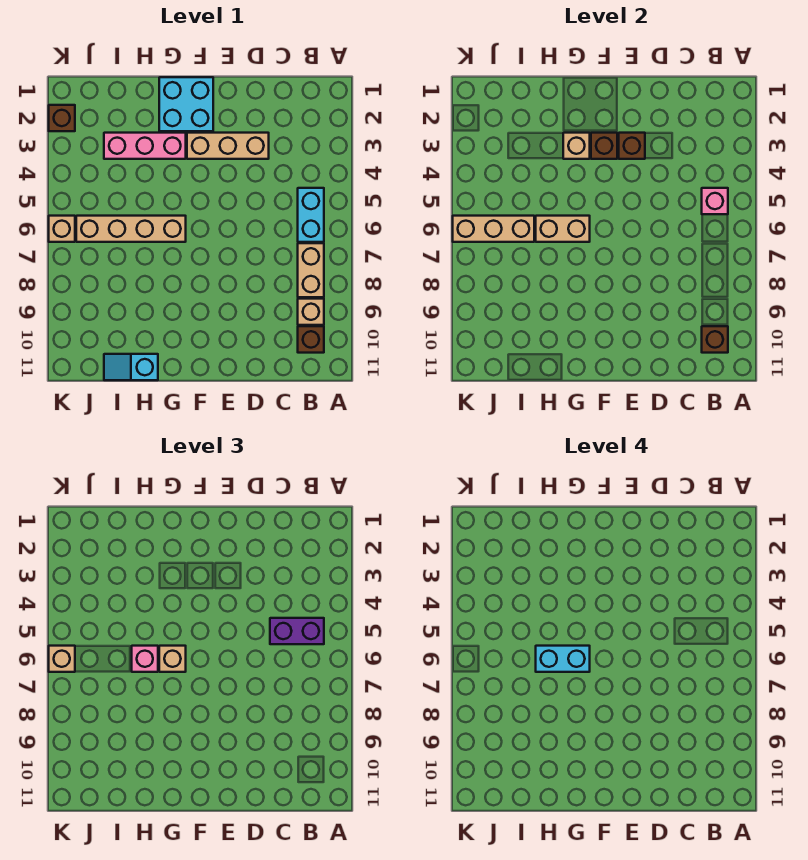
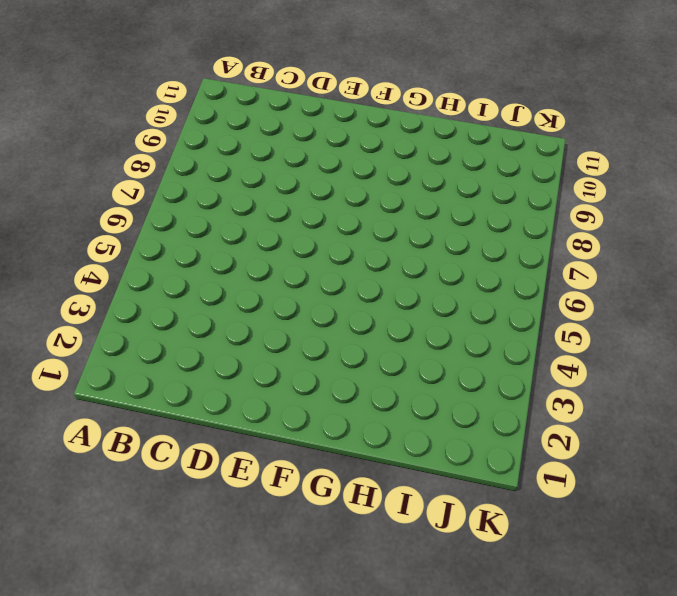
none -> cyan brick B5:B6 level 1
none -> tan brick B7:B8 level 1
none -> tan brick B9 level 1

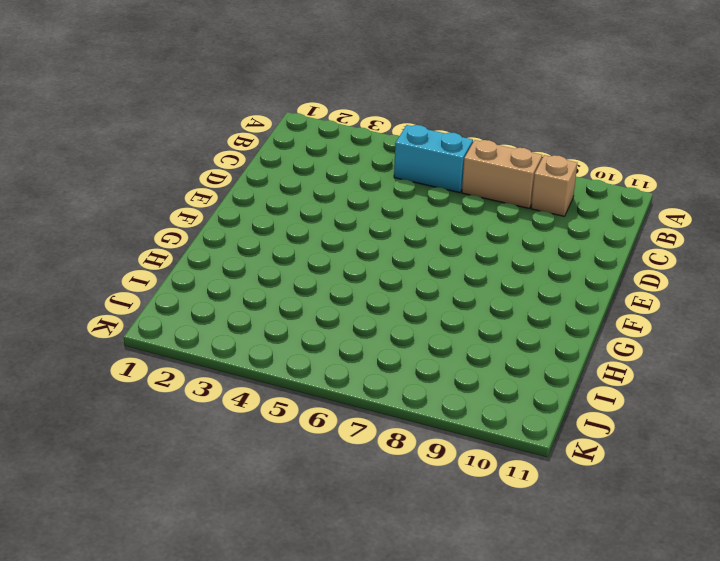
none -> brown brick B10 level 1
none -> tan brick D3:F3 level 1
none -> cyan brick F1:G2 level 1

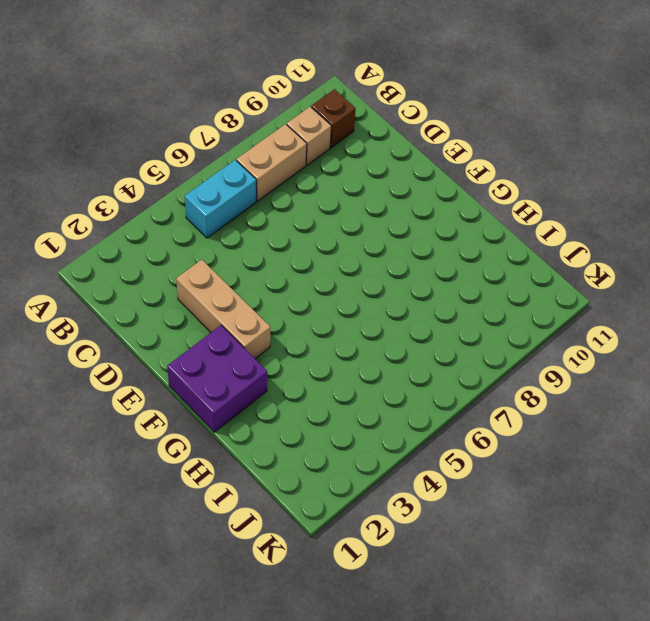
purple brick F1:G2 level 1 -> cyan brick F1:G2 level 1
none -> pink brick G3:I3 level 1
none -> tan brick G6:J6 level 1
none -> cyan slope H11:I11 level 1 top H

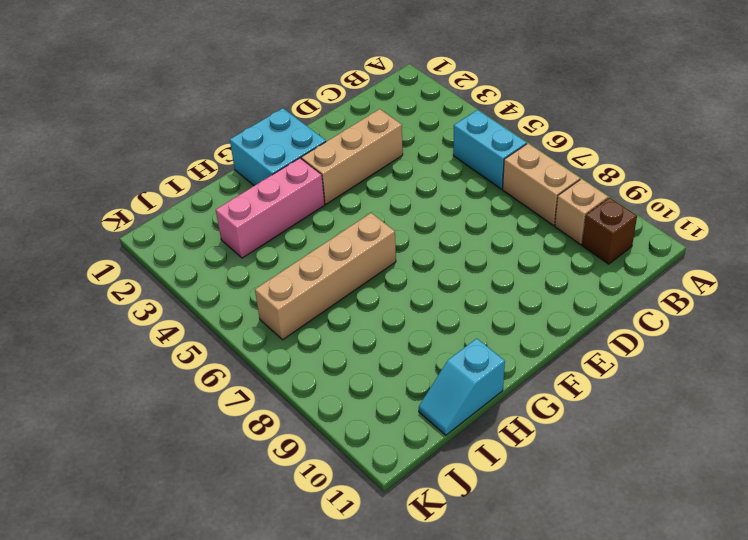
none -> brown brick K2 level 1
none -> tan brick K6 level 1
none -> pink brick B5 level 2

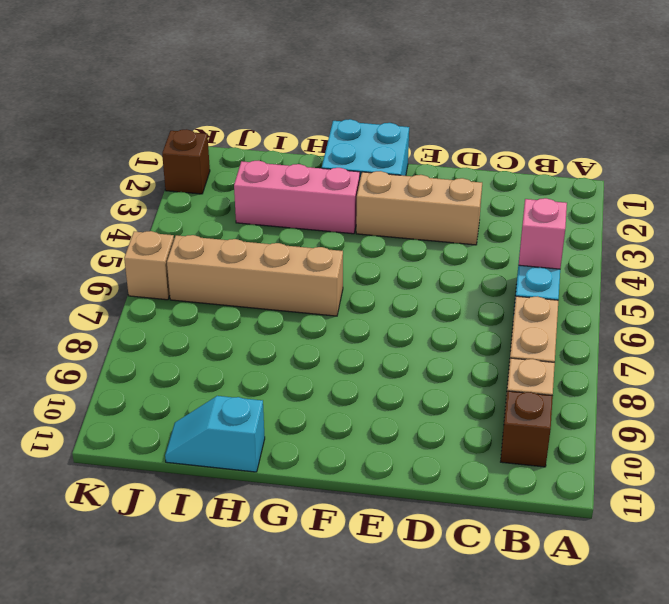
none -> brown brick B10 level 2
none -> brown brick E3 level 2
none -> brown brick F3 level 2

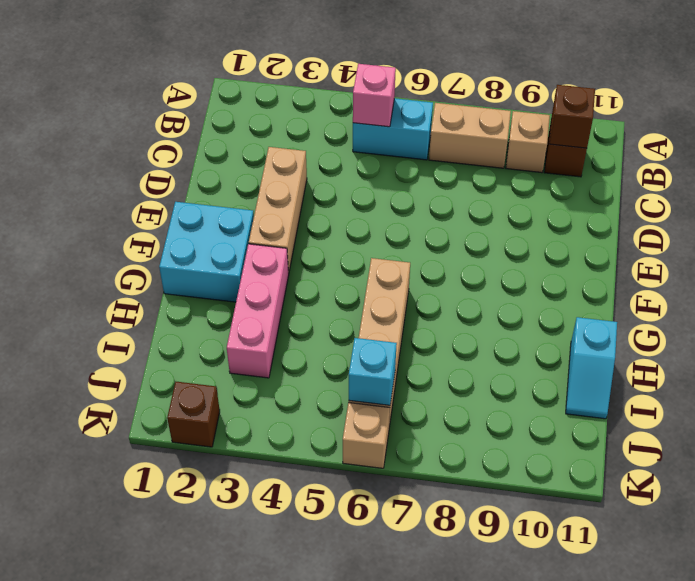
cyan brick J6 level 2 -> tan brick I6:K6 level 2
none -> brown brick E3 level 2
none -> brown brick F3 level 2
none -> tan brick G3 level 2

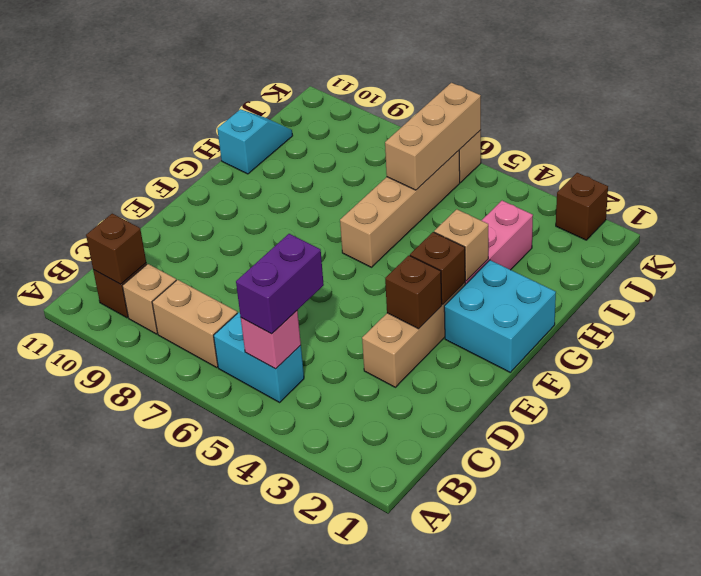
none -> tan brick G6:H6 level 2
none -> tan brick G6 level 3
none -> pink brick H6 level 3

